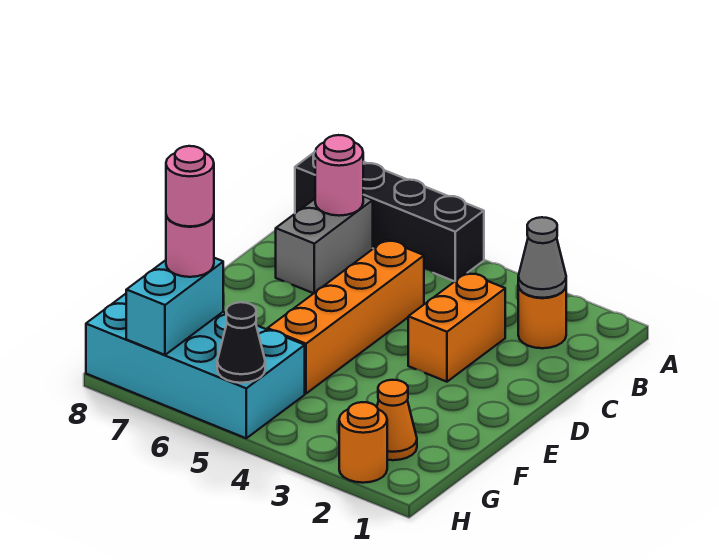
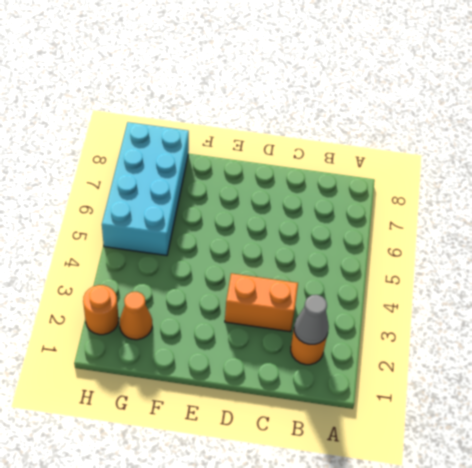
none -> black brick A5:A8 level 1
none -> grey brick B7:C7 level 1
none -> orange brick C5:F5 level 1

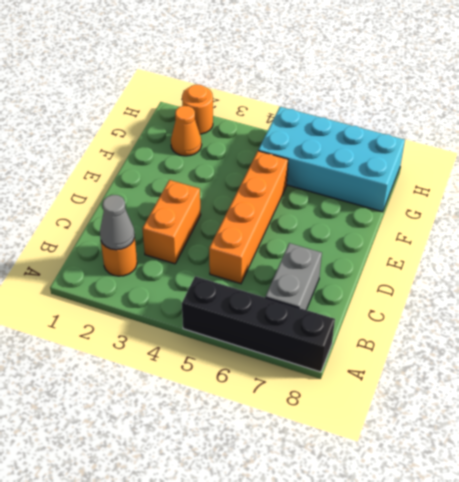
none -> pink round brick B7 level 2
none -> cyan brick G7:H7 level 2
none -> black cone H5 level 2

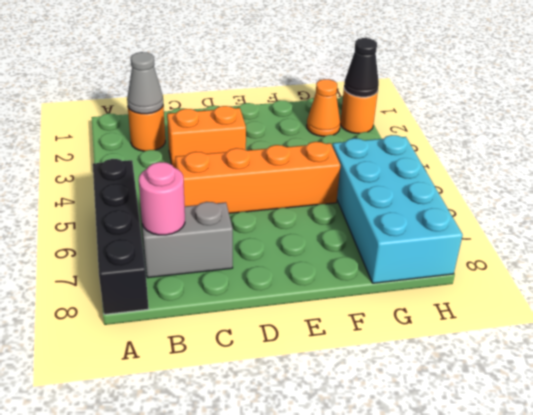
black cone H2 level 2 -> black cone H5 level 2
none -> cyan brick G7:H7 level 2
none -> pink round brick G7 level 3
none -> pink round brick G7 level 4

